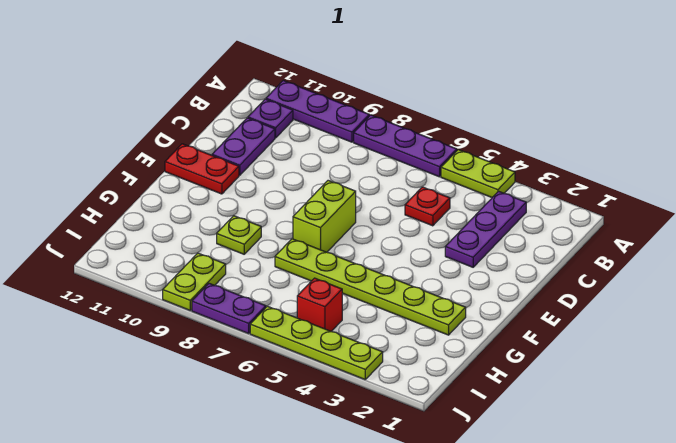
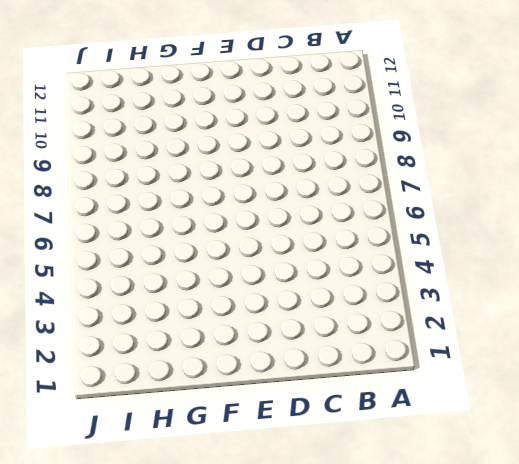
none -> lime plate A4:A5 level 1
none -> purple plate A6:A8 level 1
none -> purple plate A9:A11 level 1

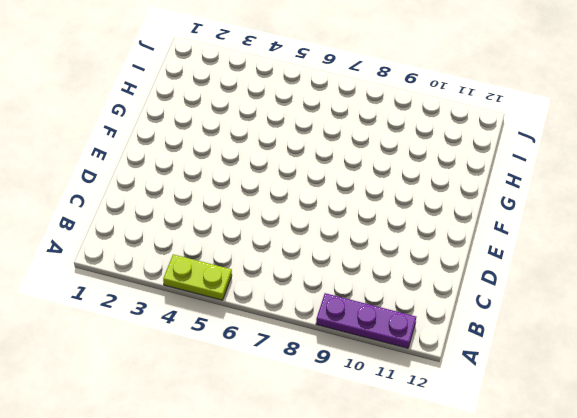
none -> purple plate A6:A8 level 1
none -> purple plate B3:D3 level 1
none -> purple plate B11 level 1

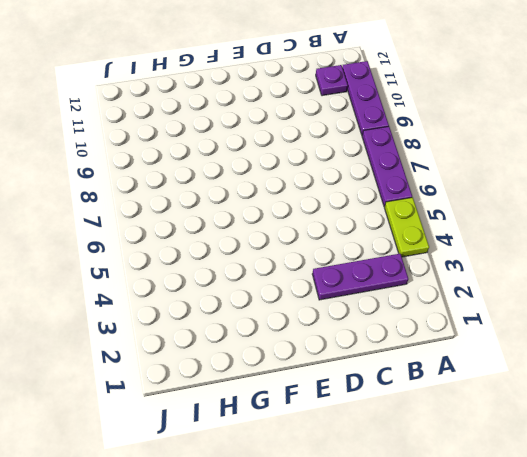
none -> red plate C5 level 1
none -> purple plate C11:D11 level 1
none -> lime brick E7:F7 level 1

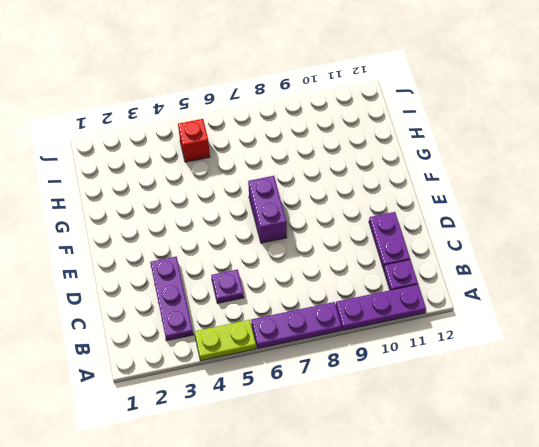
purple plate C5 level 1 -> red plate C5 level 1
purple brick E7:F7 level 1 -> lime brick E7:F7 level 1
none -> red plate E11:E12 level 1
none -> lime plate G2:G7 level 1
none -> lime plate G9 level 1

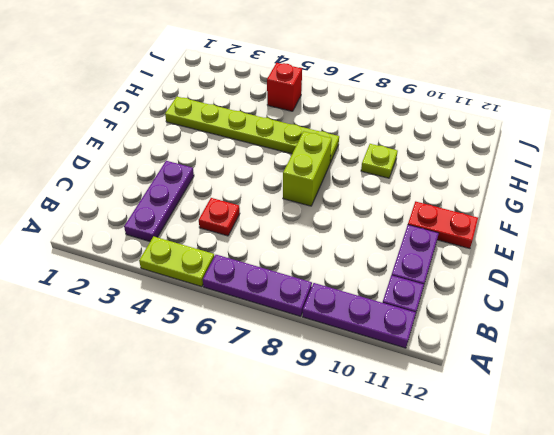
none -> lime plate I9:J9 level 1
none -> lime plate J3:J6 level 1
none -> purple plate J7:J8 level 1

